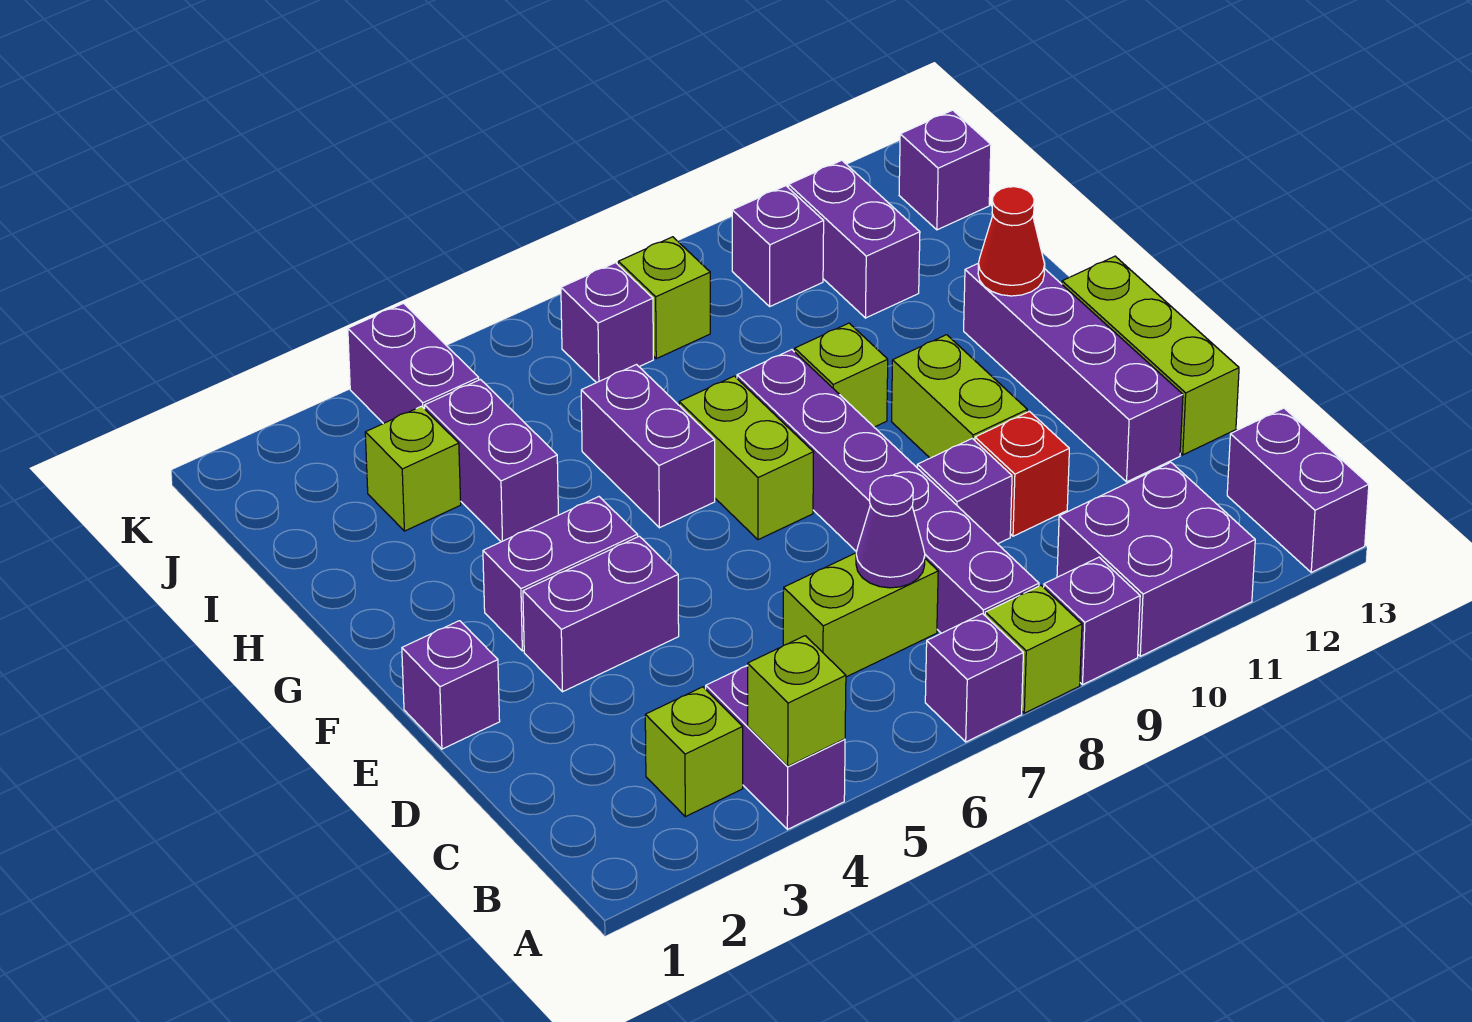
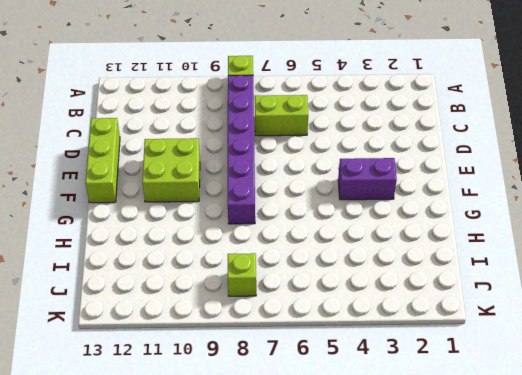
lime brick E10:F11 level 1 -> lime brick E10:F10 level 1
none -> purple brick A4:B4 level 1
none -> purple brick A7 level 1
none -> purple brick A9 level 1
none -> purple brick A10:B11 level 1

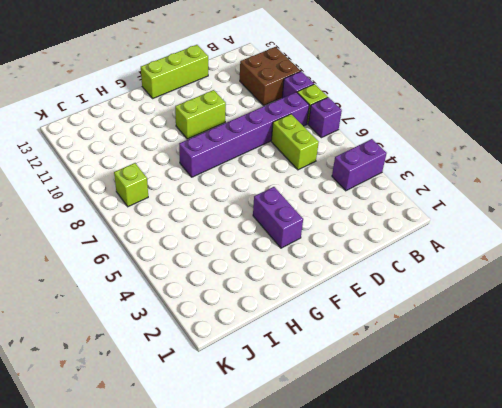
brown brick A10:B11 level 1 -> purple brick A10:B11 level 1
none -> purple brick A13:B13 level 1
none -> lime brick B3 level 1
none -> purple brick D9 level 1
none -> red brick D10 level 1

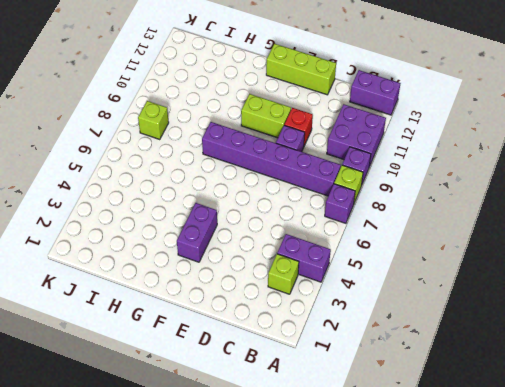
none -> lime brick C6:C7 level 1
none -> purple brick D12:G12 level 1
none -> purple brick E1 level 1
none -> purple brick E3:E4 level 1

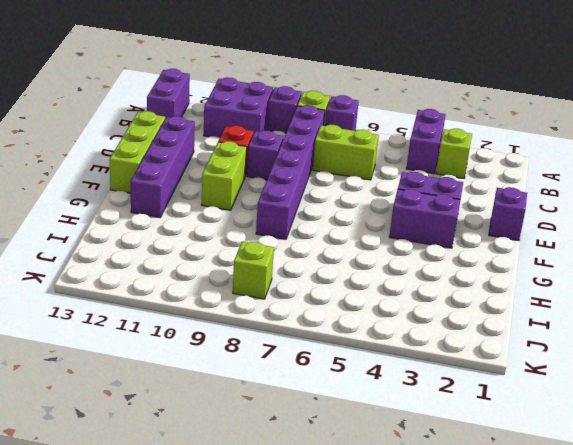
none -> lime brick F7:G7 level 1
none -> purple brick G6:H6 level 1
none -> lime brick G9 level 1
none -> purple brick H4:I4 level 1

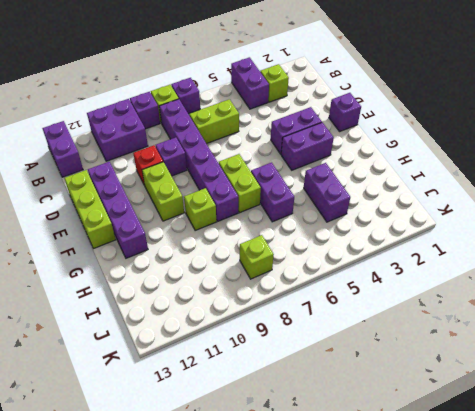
none -> lime brick I3 level 1
none -> purple brick I11:J11 level 1
none -> purple brick J4:K4 level 1
none -> purple brick J7 level 1

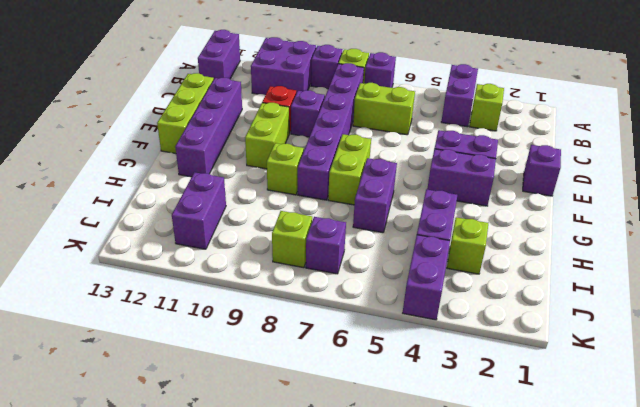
none -> purple brick J10 level 1
none -> purple brick J13 level 1
none -> lime brick A4 level 2
none -> purple cone C7 level 2

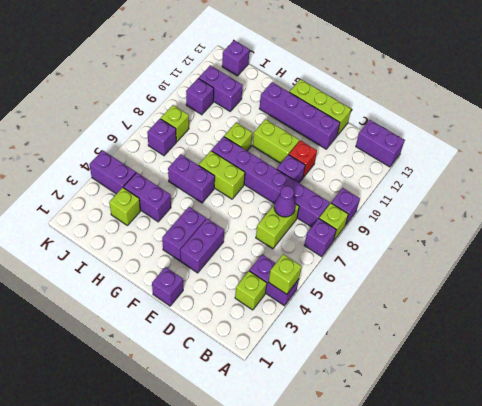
none -> purple brick A10:B11 level 1
none -> red cone G12 level 2

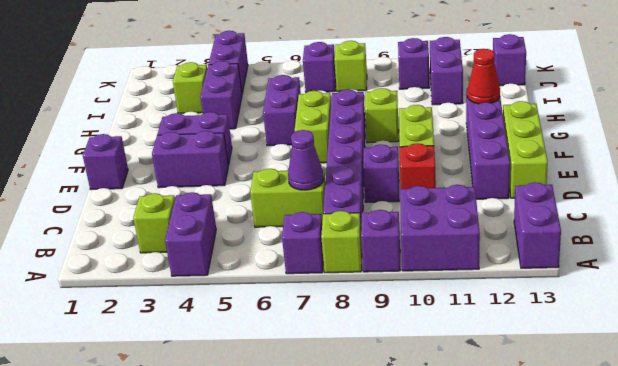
none -> lime brick A4 level 2

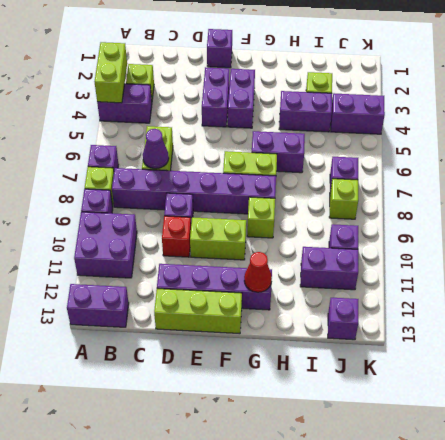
lime brick A3:A4 level 2 -> lime brick A4 level 2

